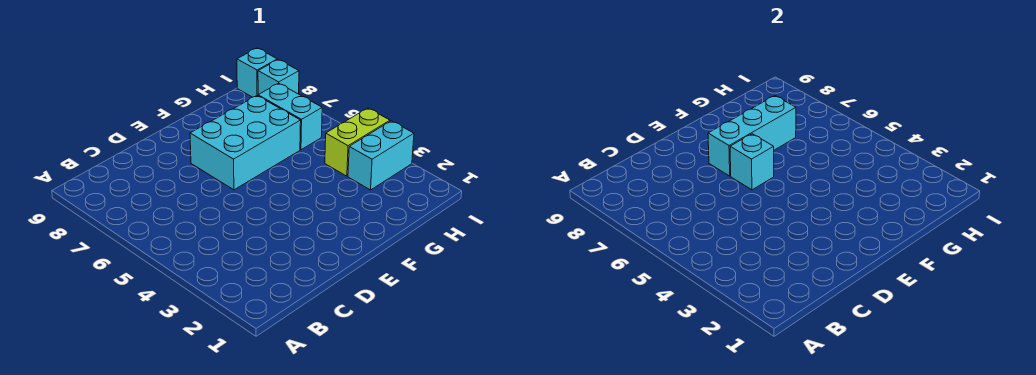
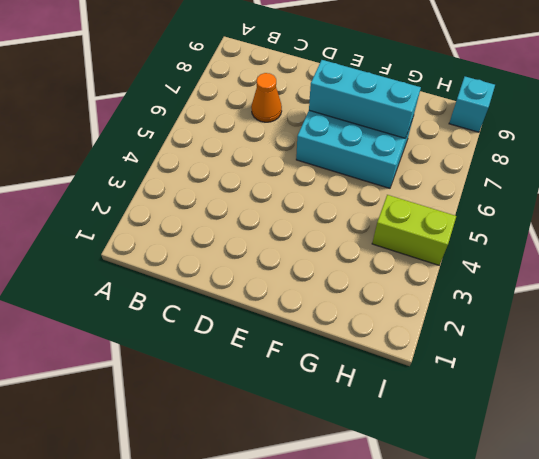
orange cone C7 level 1 -> none
none -> cyan brick H3:I3 level 1
none -> cyan brick H6:H7 level 1

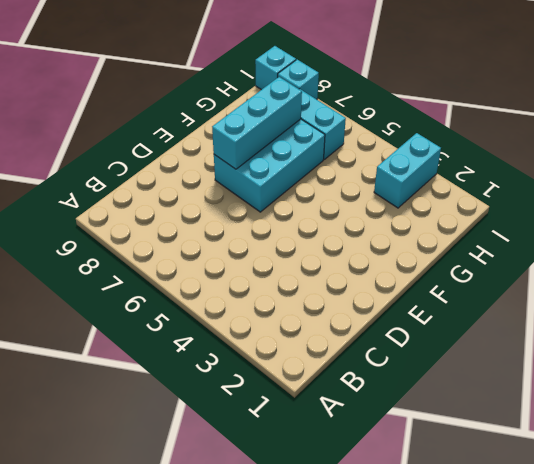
none -> lime brick H4:I4 level 1
none -> cyan brick E6 level 2

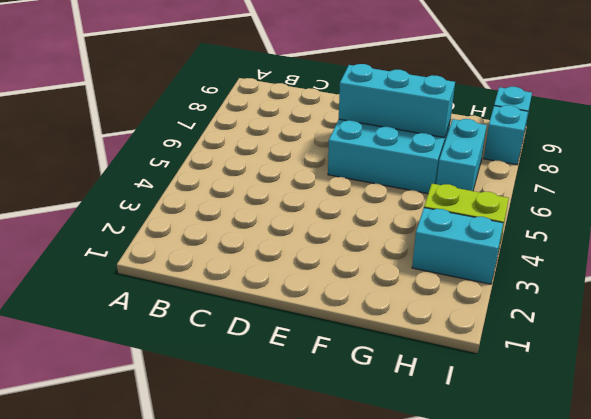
none -> cyan brick E6 level 2

